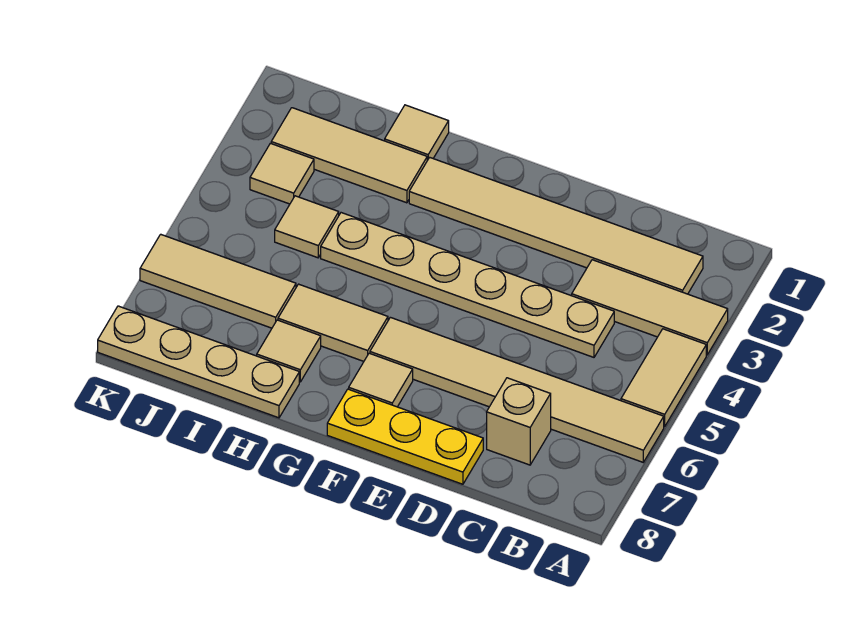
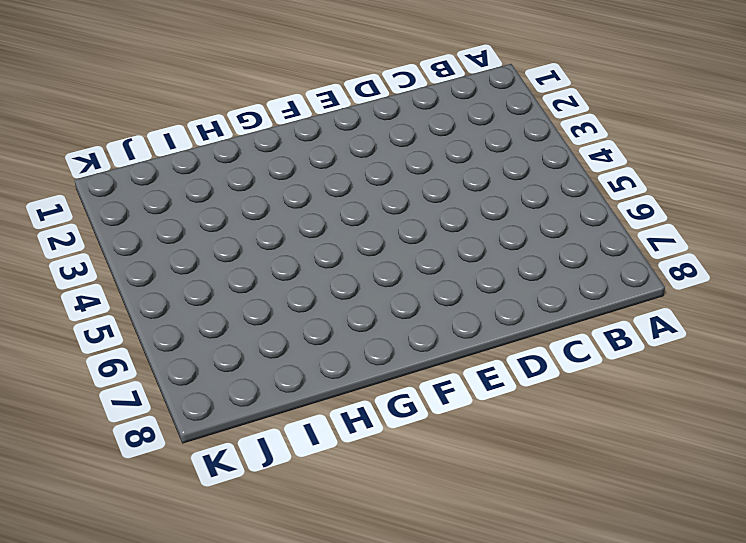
none -> tan tile A3:C3 level 1
none -> tan tile A4:A5 level 1
none -> tan tile A6:F6 level 1

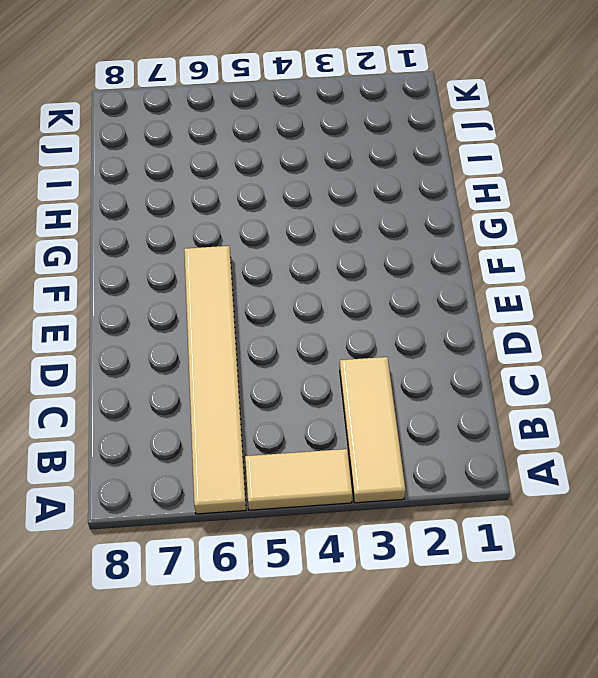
none -> tan tile B2:G2 level 1
none -> tan plate C4:H4 level 1
none -> tan brick C7 level 1

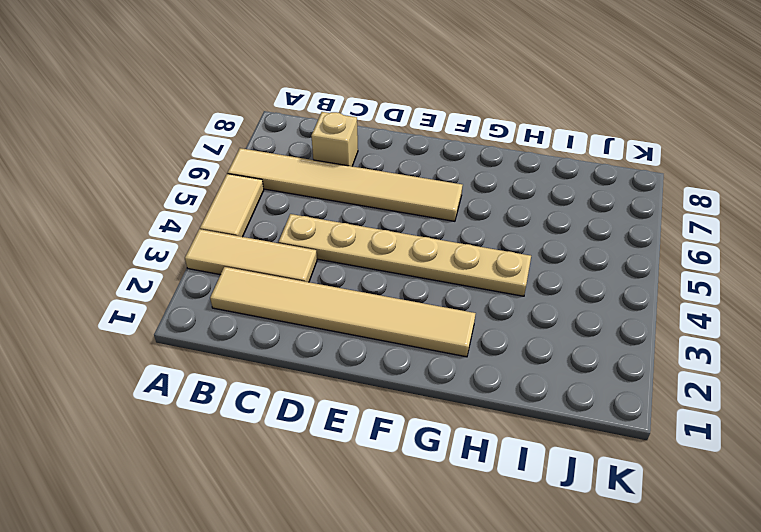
none -> yellow plate D8:F8 level 1
none -> tan tile F7 level 1
none -> tan tile G6:H6 level 1

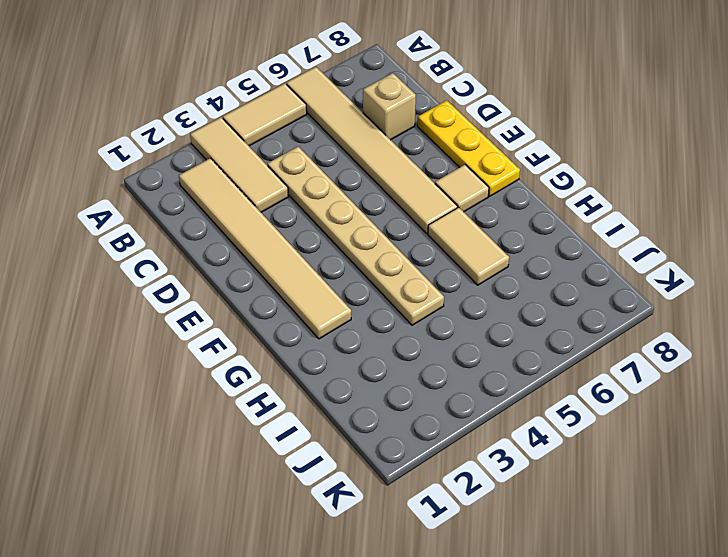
none -> tan tile H1 level 1
none -> tan tile H2:J2 level 1
none -> tan tile H7 level 1

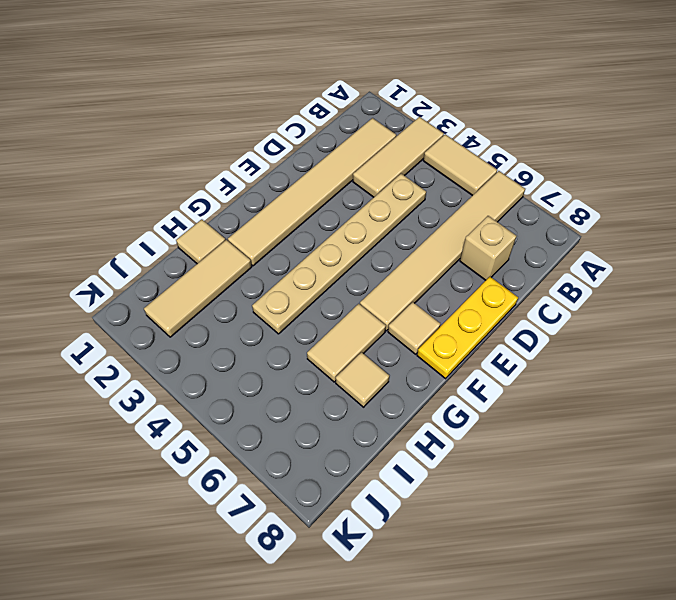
none -> tan plate H8:K8 level 1
none -> tan tile I4 level 1
none -> tan tile I6:K6 level 1

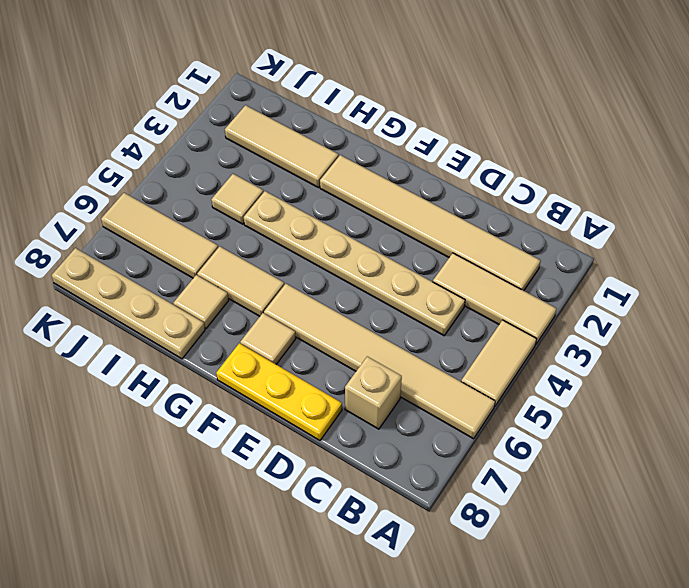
none -> tan tile H1 level 1
none -> tan tile J3 level 1

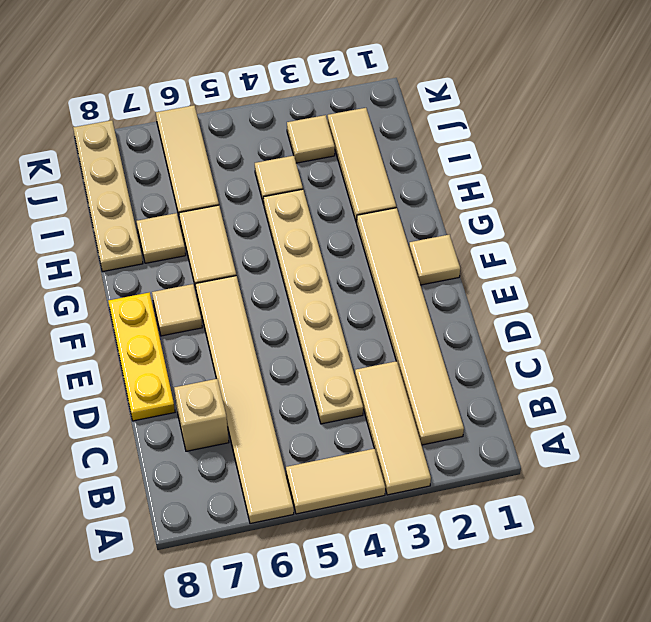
tan tile F1 level 1 -> tan tile H1 level 1

